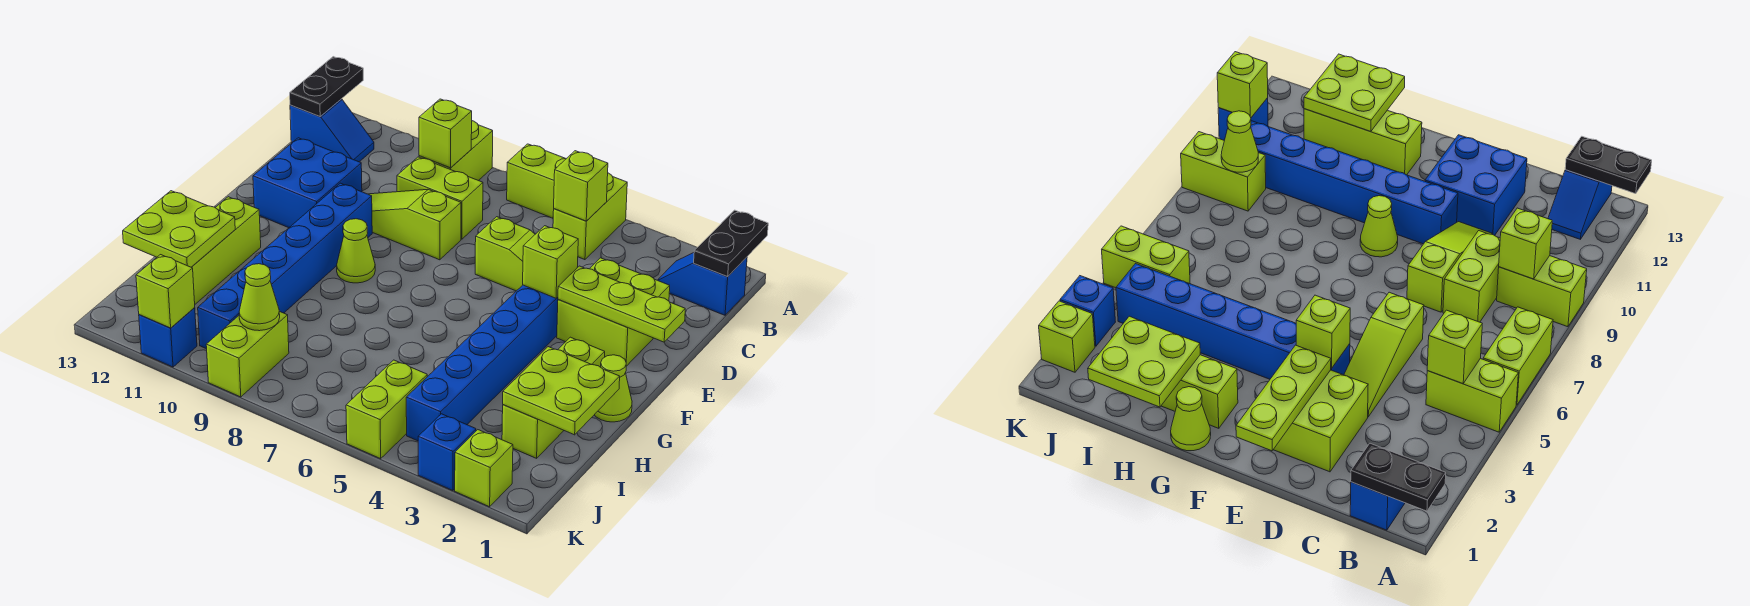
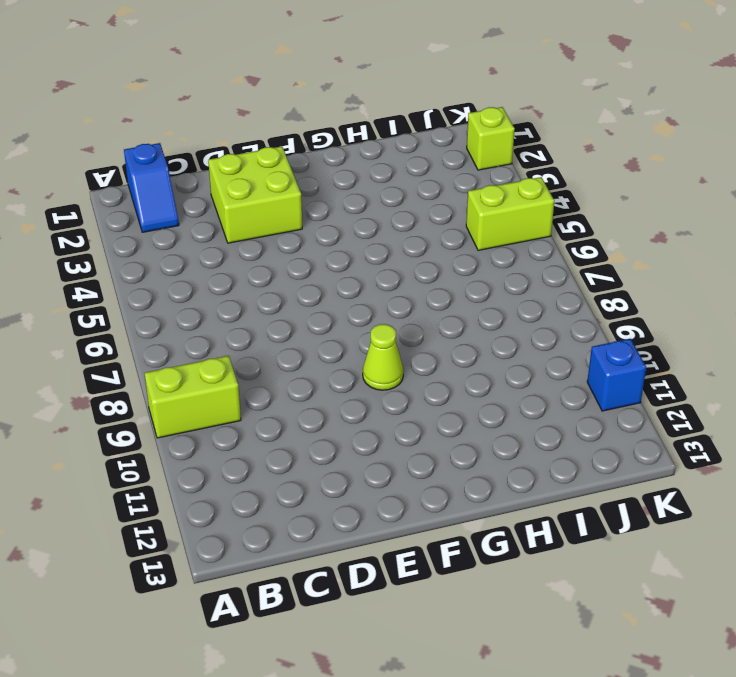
none -> lime brick A5:B5 level 1
none -> lime brick A6:A7 level 1
none -> blue slope B12:B13 level 1 top 13
none -> lime brick C8:C9 level 1

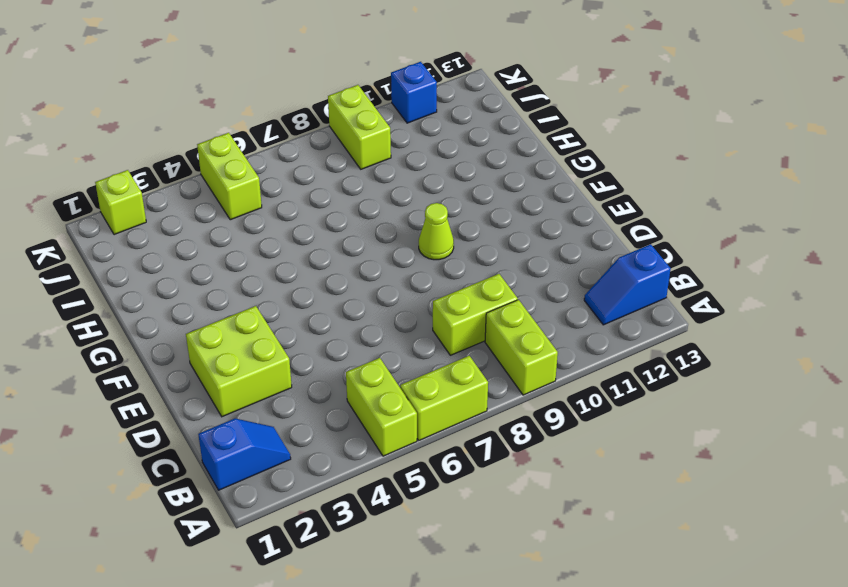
none -> lime slope D4:D6 level 1 top 6
none -> lime slope D8:D10 level 1 top 8
none -> blue brick D11:E12 level 1
none -> blue brick E4:J4 level 1

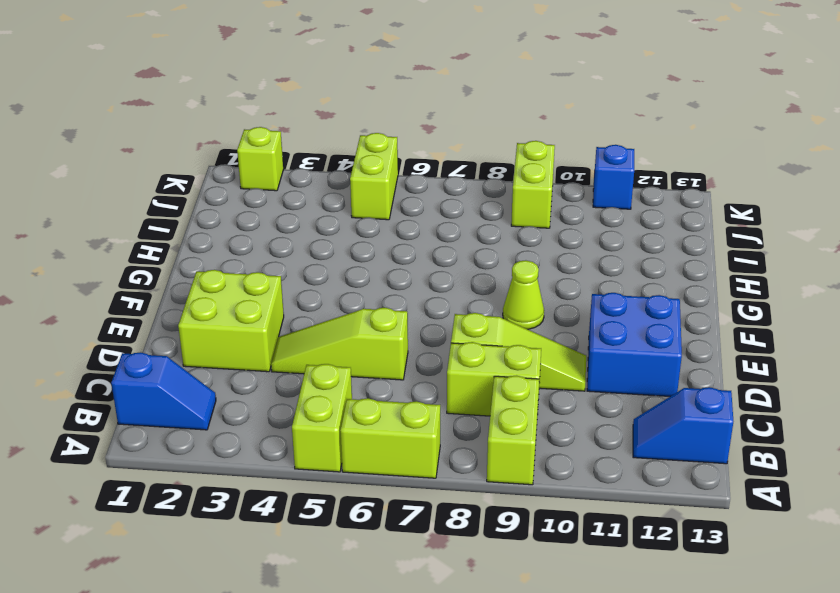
none -> blue brick E4:J4 level 1
none -> blue brick E10:J10 level 1
none -> lime cone G1 level 1
none -> lime brick G2:I2 level 1

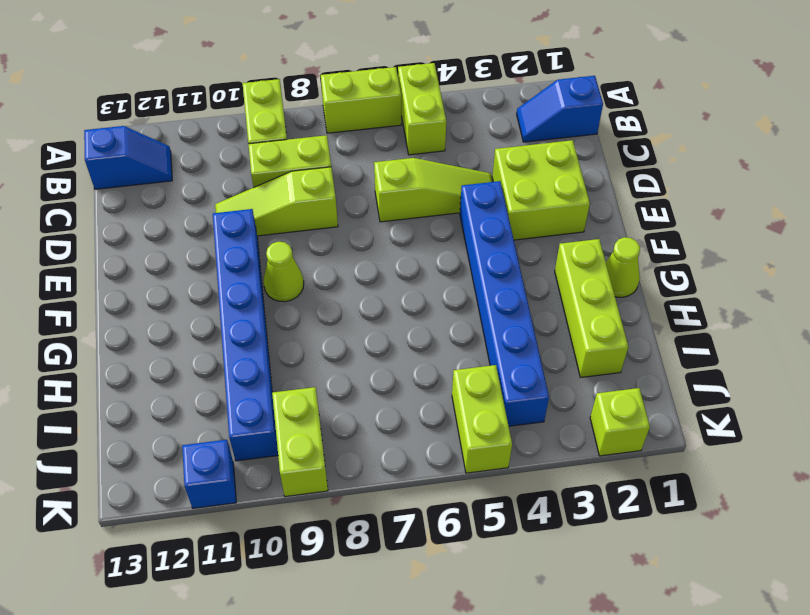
none -> blue brick D11:E12 level 1
none -> lime brick G12:I12 level 1
none -> blue brick K3 level 1
none -> black plate A1:B1 level 2

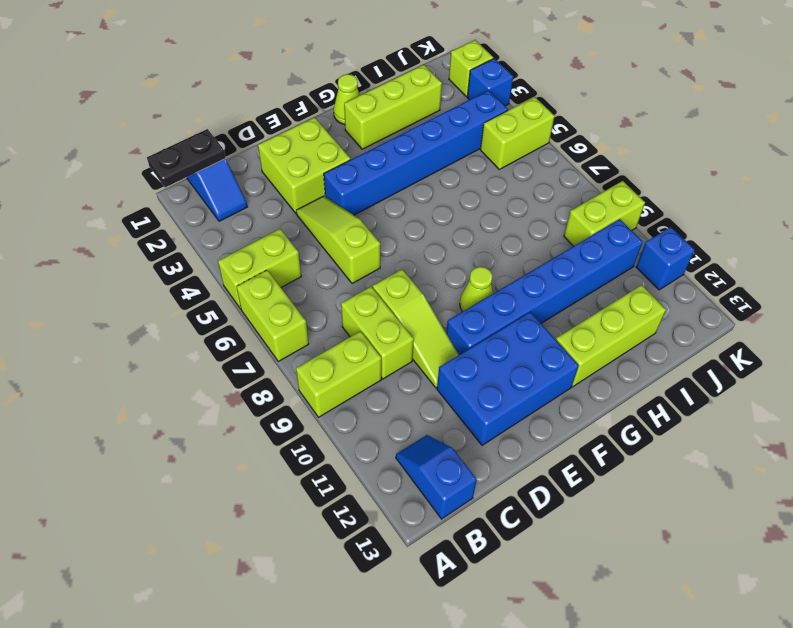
blue brick D11:F12 level 1 -> blue brick D11:E12 level 1
none -> black plate A13:B13 level 2
none -> lime brick B5 level 2
none -> lime brick B9 level 2
none -> lime plate E1:E3 level 2

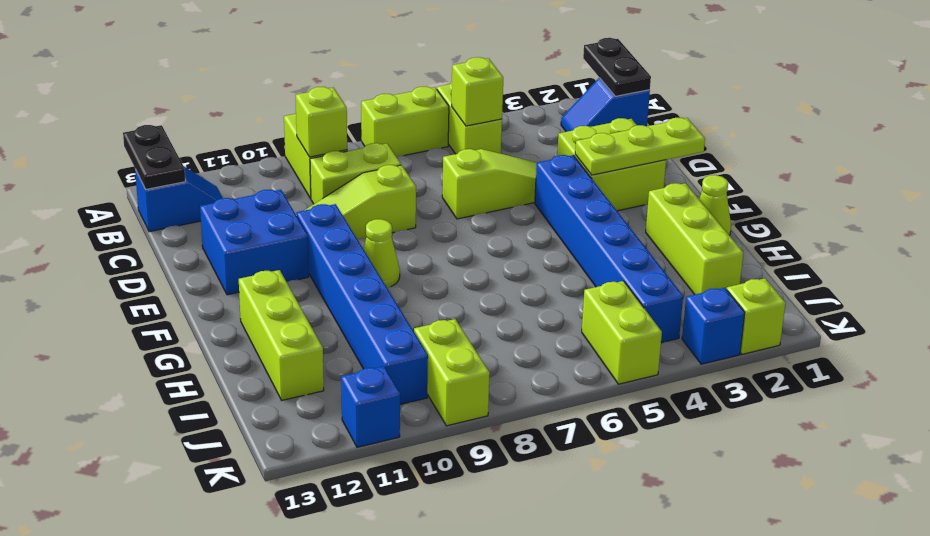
none -> lime brick E4 level 2
none -> lime plate H1:I2 level 2
none -> lime plate H12:I13 level 2
none -> lime cone J9 level 2

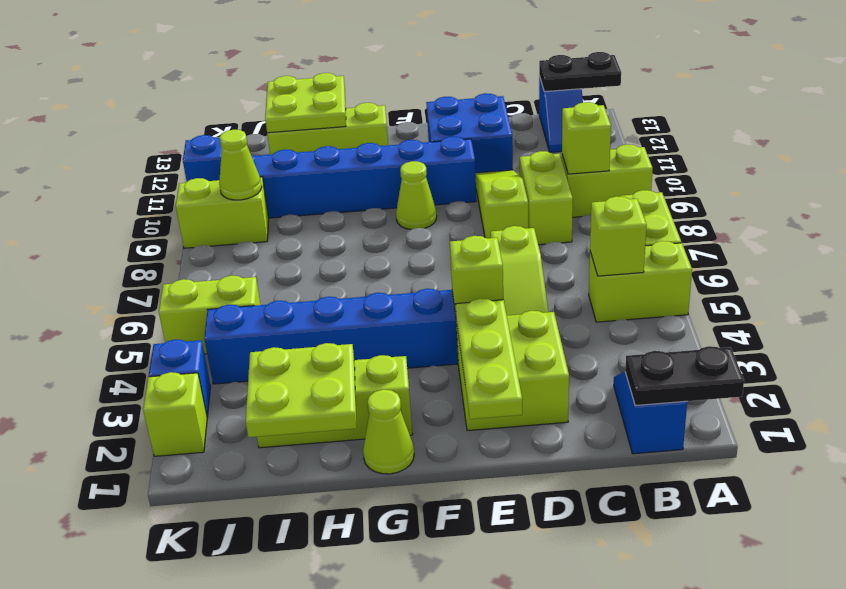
none -> lime brick K11 level 2

